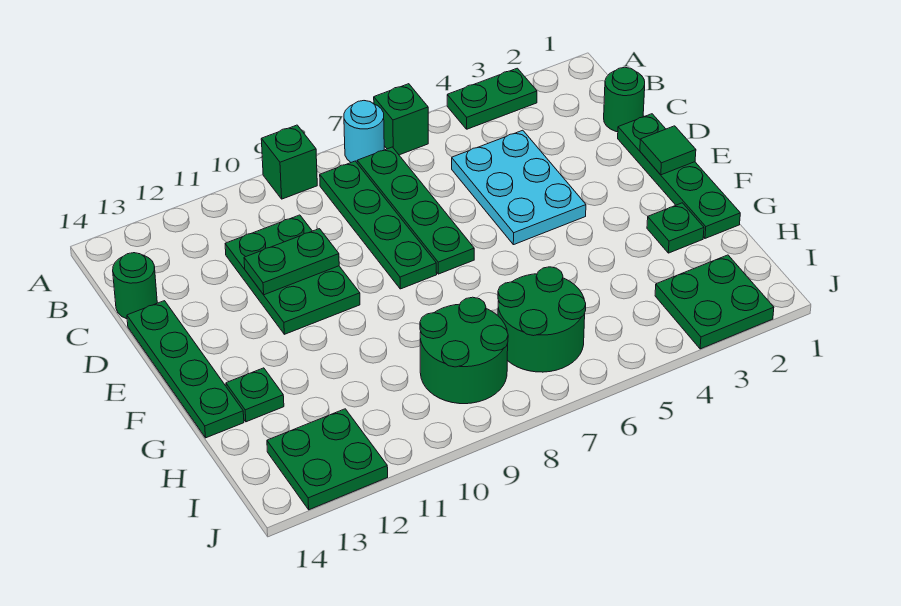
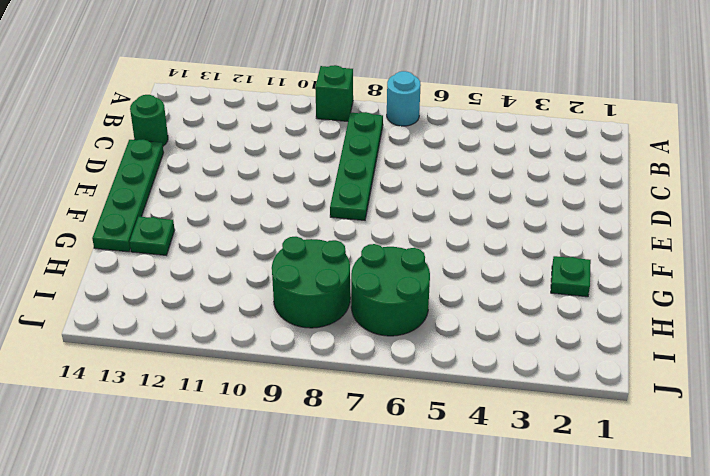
none -> green plate A3:A4 level 1
none -> green brick A6 level 1
none -> green plate B7:E7 level 1

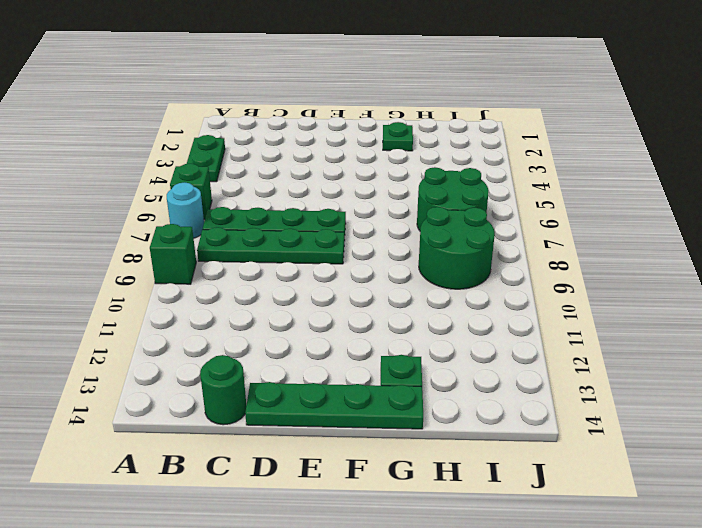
none -> green round brick C1 level 1
none -> cyan plate C4:E5 level 1
none -> green plate C10:E11 level 1

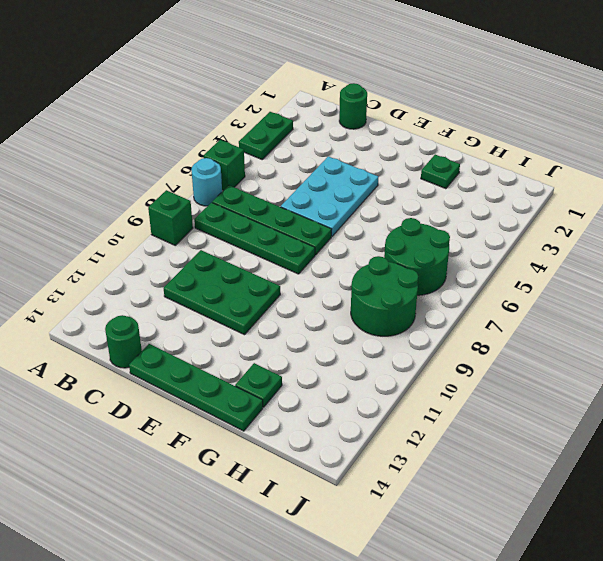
cyan plate D4:E6 level 1 -> cyan plate C4:E5 level 1
none -> green plate D1:G1 level 1
none -> green plate I2:J3 level 1
none -> green plate I12:J13 level 1

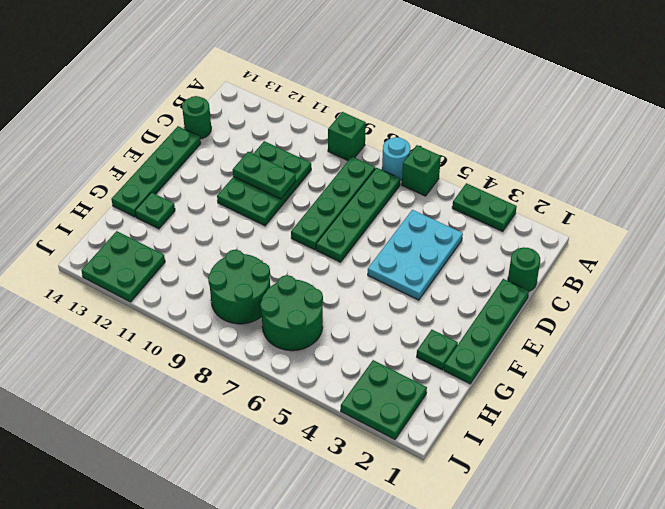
none -> green tile E1 level 2

